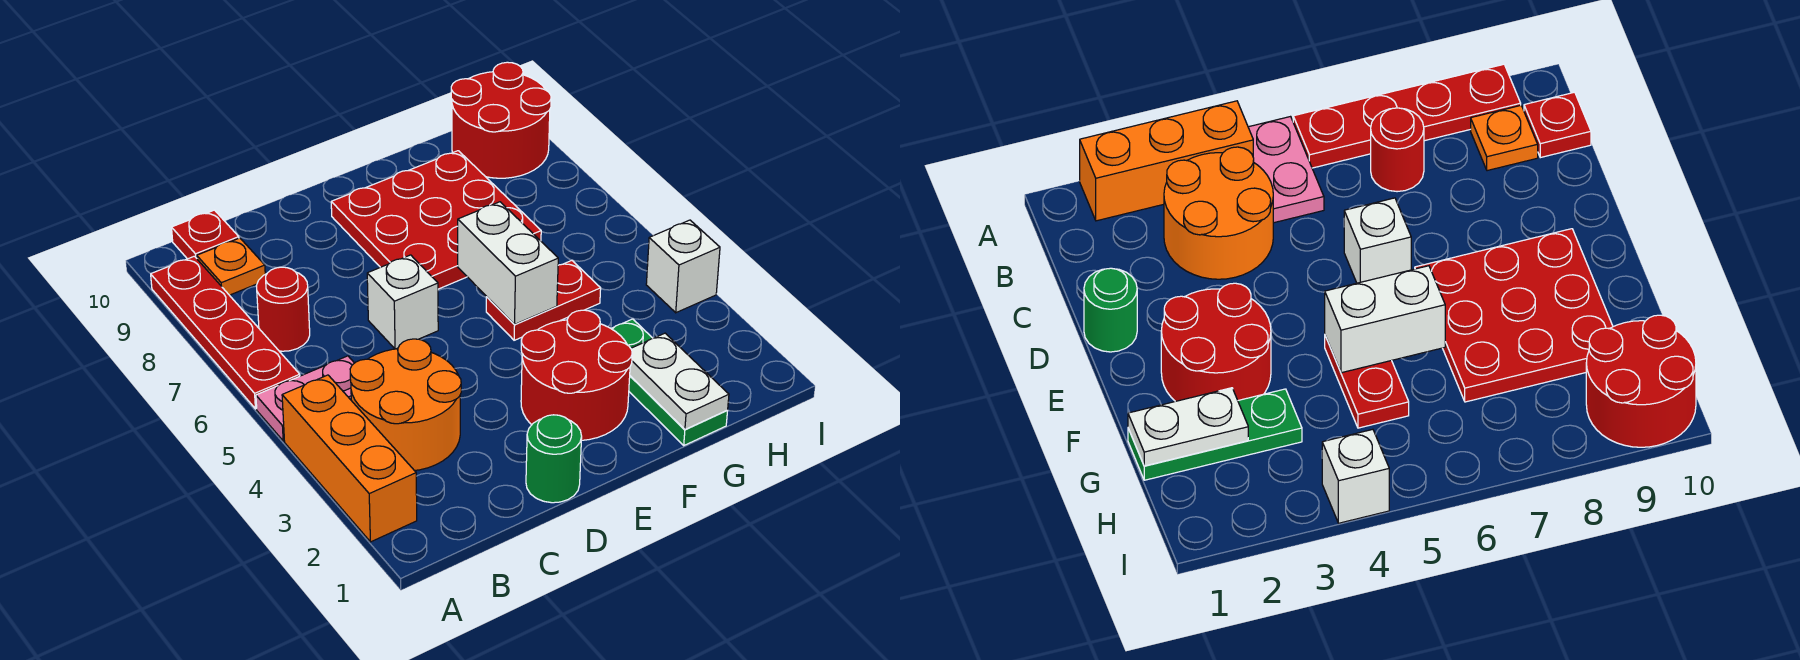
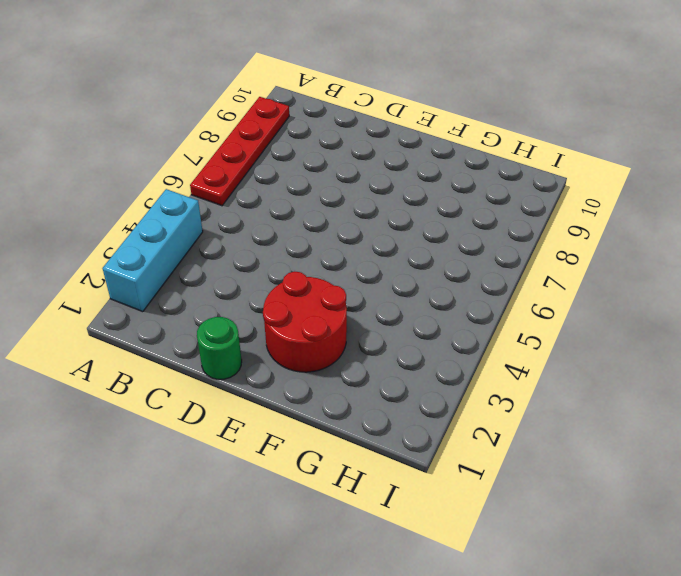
cyan brick A2:A4 level 1 -> orange brick A2:A4 level 1
none -> pink plate A5:B5 level 1
none -> orange round brick B3:C4 level 1
none -> red round brick B7 level 1

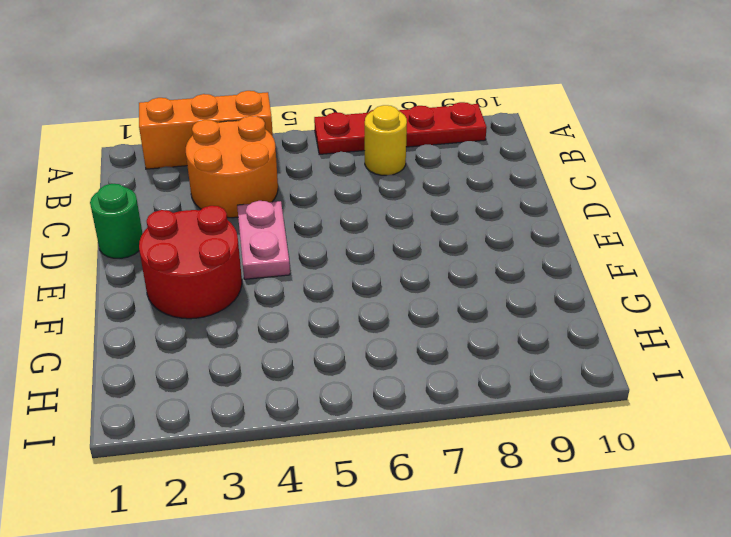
yellow round brick B7 level 1 -> red round brick B7 level 1
pink plate D4:E4 level 1 -> pink plate A5:B5 level 1
none -> orange plate B9 level 1
none -> red plate B10 level 1
none -> white brick D6 level 1

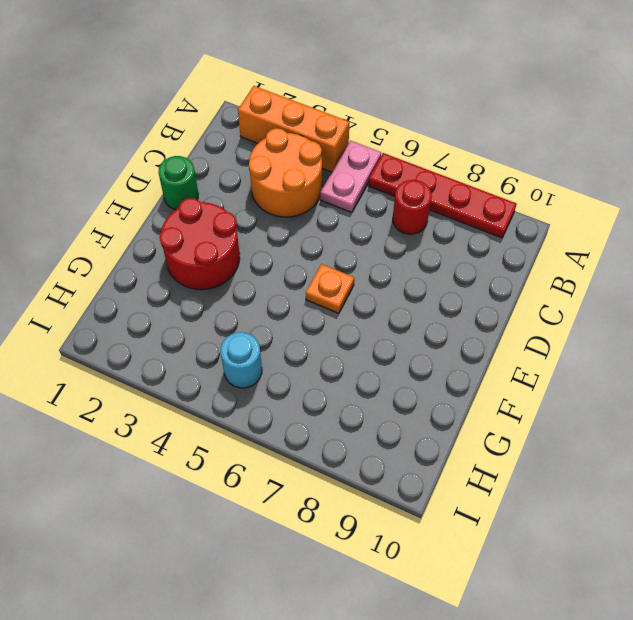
orange plate E6 level 1 -> orange plate B9 level 1
cyan round brick H5 level 1 -> none
none -> red plate B10 level 1
none -> white brick D6 level 1
none -> red plate E7:G9 level 1

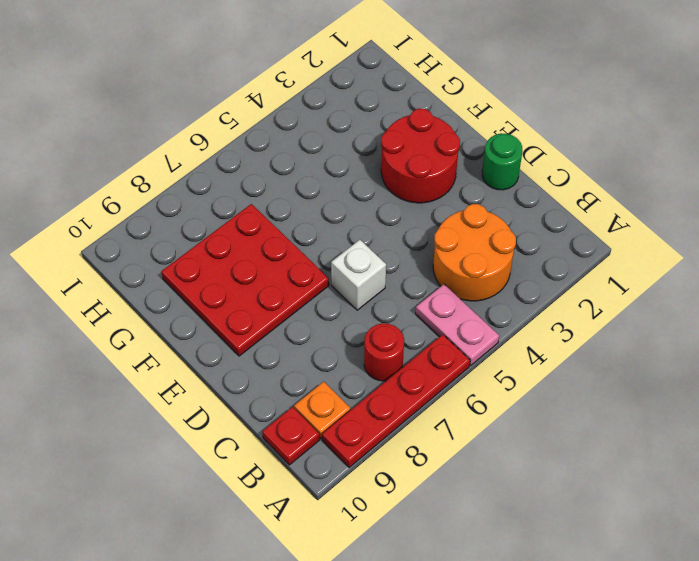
none -> orange brick A2:A4 level 1
none -> red plate F5:G5 level 1
none -> green plate G1:G3 level 1

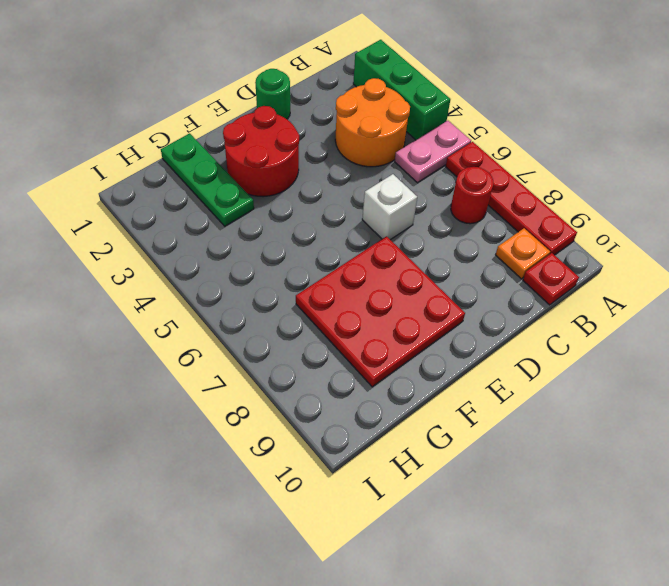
green brick A2:A4 level 1 -> orange brick A2:A4 level 1
none -> red plate F5:G5 level 1
none -> red round brick H9:I10 level 1
none -> white brick I4 level 1

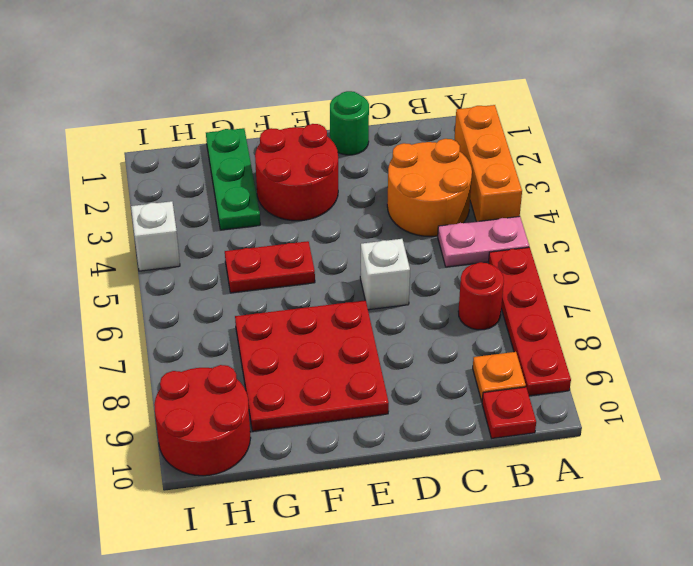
none -> white brick F5:F6 level 2
none -> white plate G1:G2 level 2

